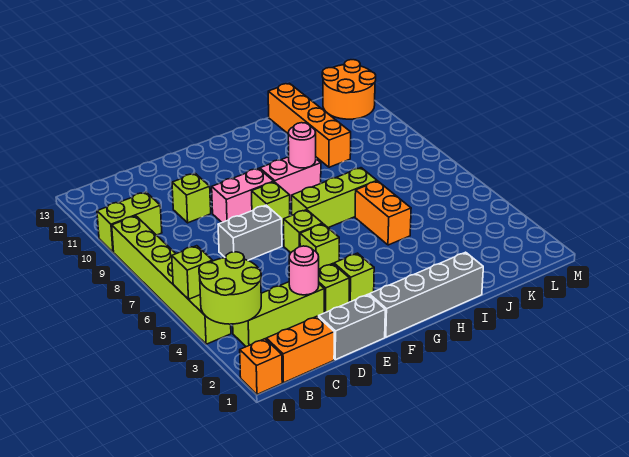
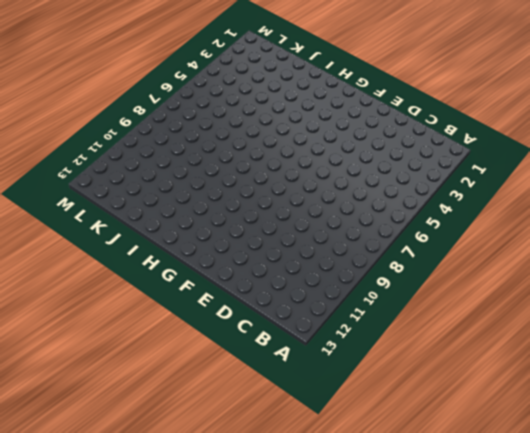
none -> orange brick A1 level 1
none -> lime brick A4:A9 level 1
none -> lime brick A10:B10 level 1

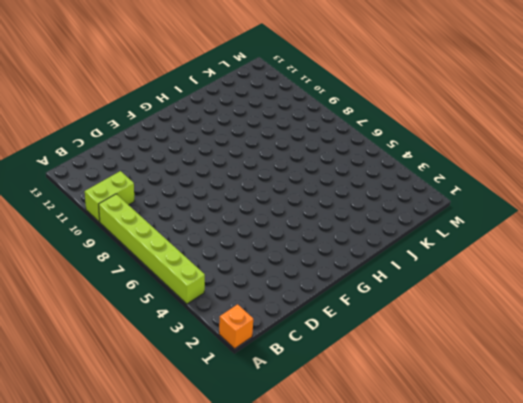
none -> orange brick B1:C1 level 1
none -> lime brick B3:D3 level 1
none -> grey brick D1:E1 level 1

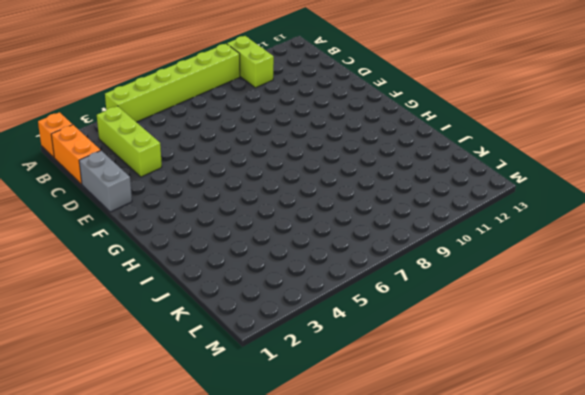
none -> grey brick D7:E7 level 1
none -> lime brick D10 level 1
none -> lime brick E3 level 1

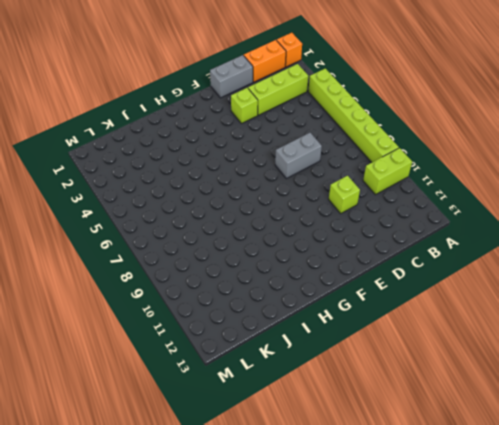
none -> pink brick E9:F9 level 1
none -> grey brick F1:I1 level 1
none -> lime brick F3 level 1

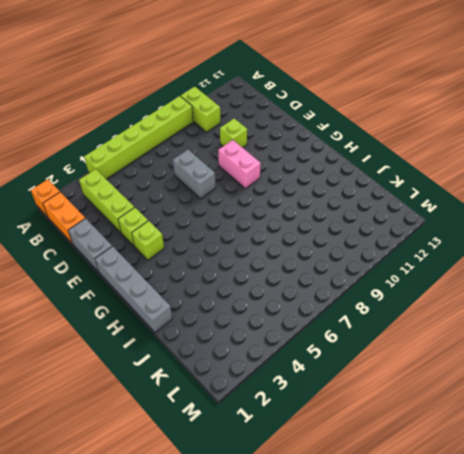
none -> lime brick F5 level 1
none -> lime brick F6 level 1
none -> lime brick F8 level 1

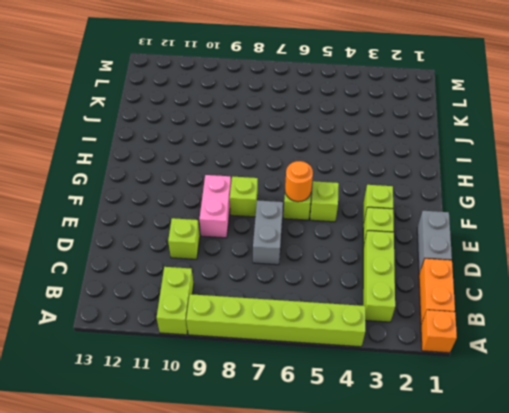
orange round brick F6 level 2 -> none
none -> grey brick F1:I1 level 1
none -> lime brick G7:I7 level 1
none -> pink brick G9:H9 level 1

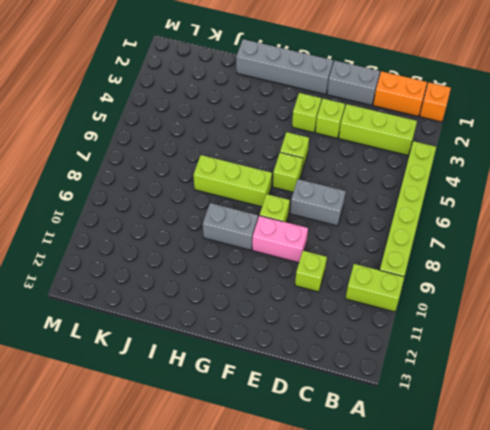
grey brick G9:H9 level 1 -> pink brick G9:H9 level 1
none -> orange brick I5:I6 level 1
none -> orange brick J10:J13 level 1
none -> orange round brick L12:M13 level 1

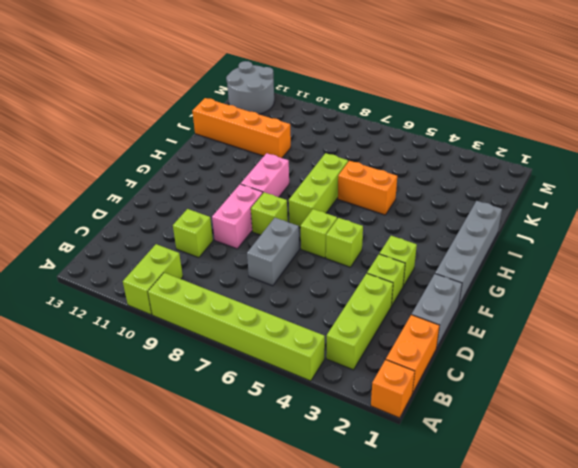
grey round brick L12:M13 level 1 -> orange round brick L12:M13 level 1
none -> lime round brick A3:B4 level 2
none -> lime brick A5 level 2
none -> pink round brick D3 level 2

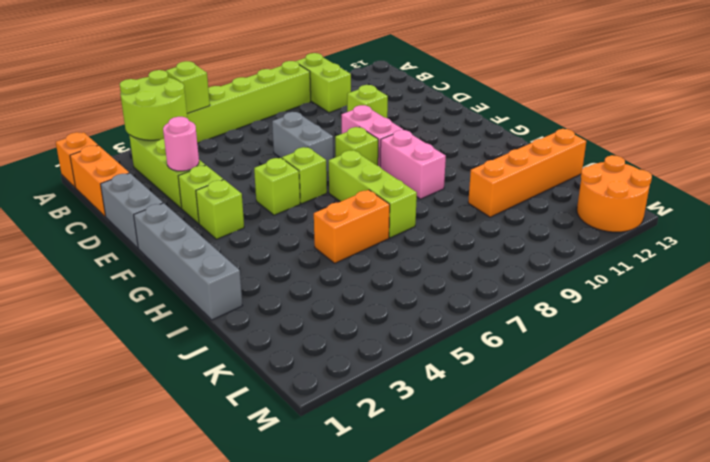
none -> pink round brick H9 level 2

